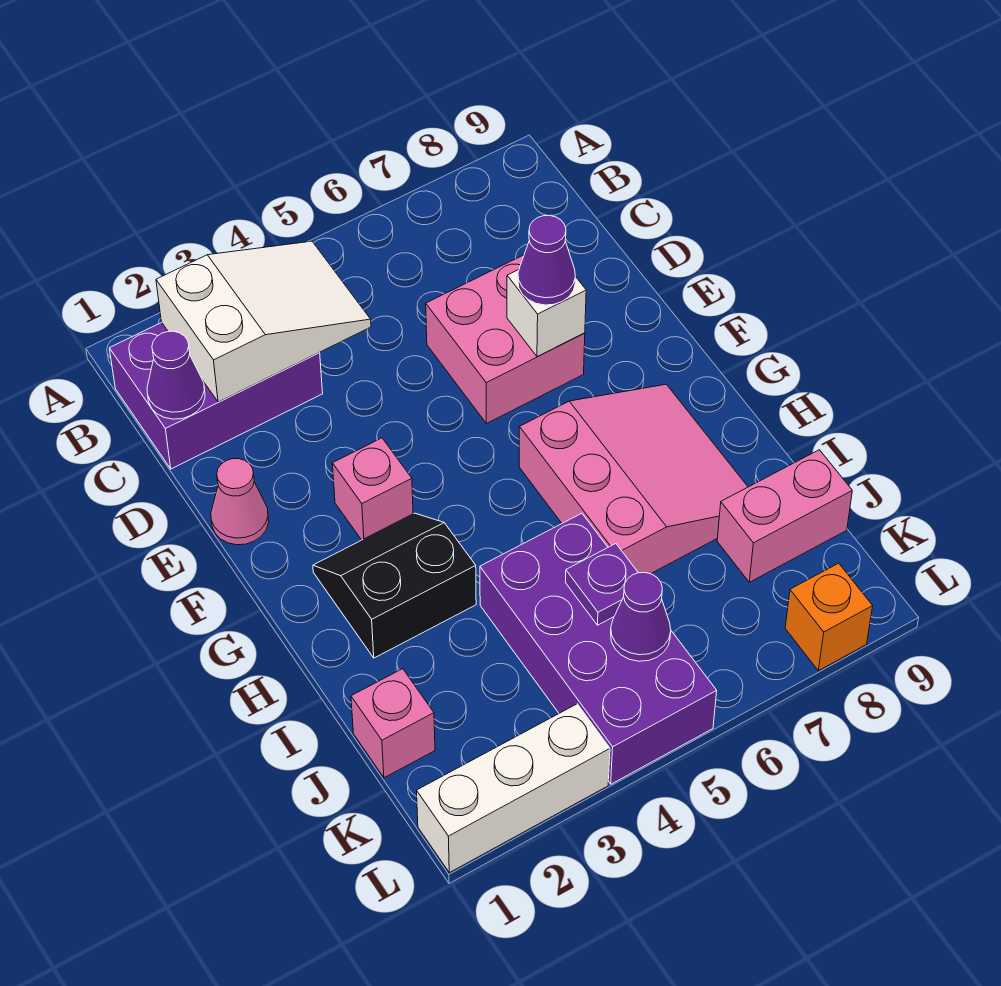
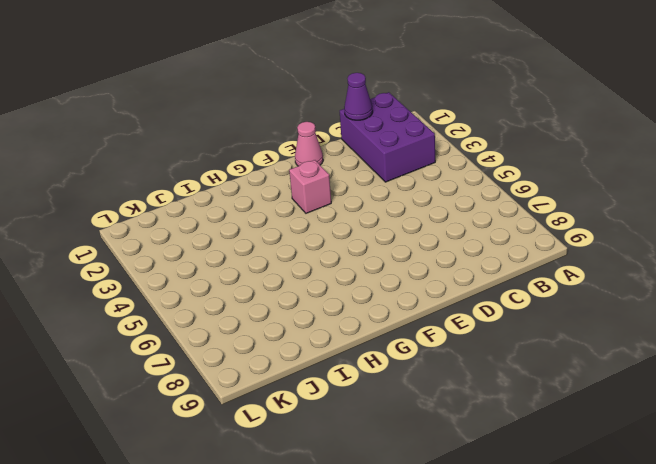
none -> pink brick D6:E7 level 1
none -> black slope G2:H3 level 1 top H
none -> pink slope G6:I8 level 1 top 6

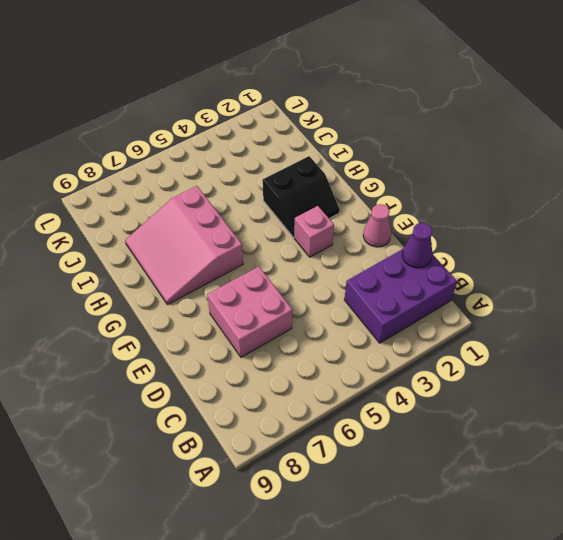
none -> purple brick I4:L5 level 1
none -> pink brick J1 level 1
none -> pink brick J8:J9 level 1

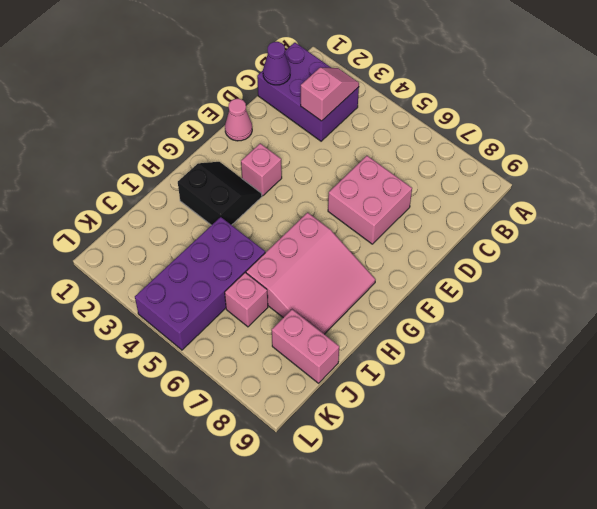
pink slope B3:C3 level 2 top C -> white slope B2:C4 level 2 top 2
pink brick J6 level 1 -> pink brick J1 level 1
none -> white brick L1:L3 level 1
none -> orange brick L8 level 1
none -> white brick E7 level 2

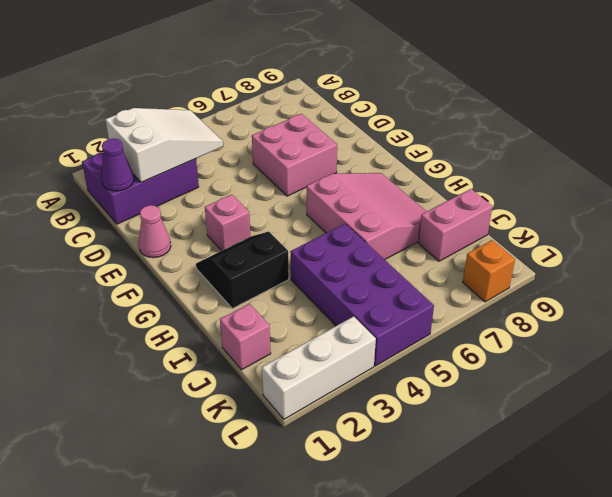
none -> white brick E7 level 2
none -> purple plate J5 level 2
none -> purple cone K5 level 2

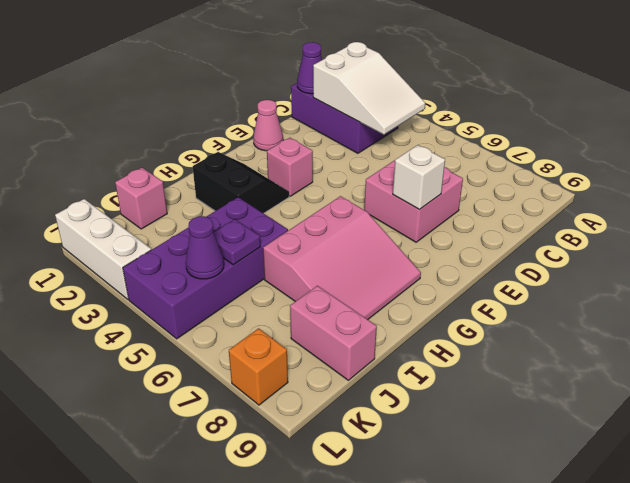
none -> purple cone E7 level 3

